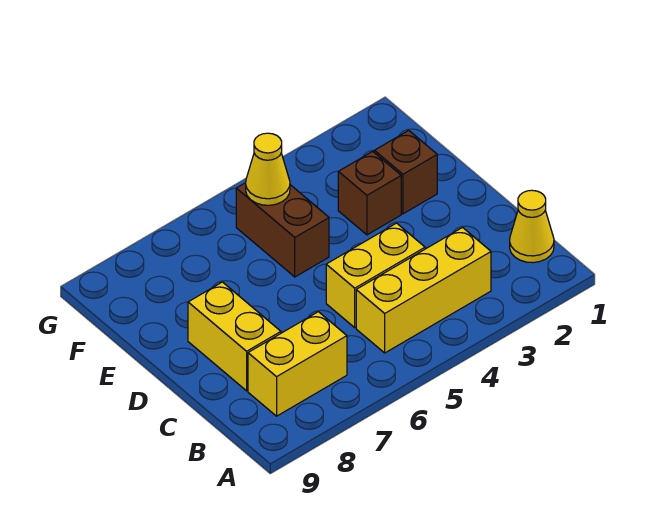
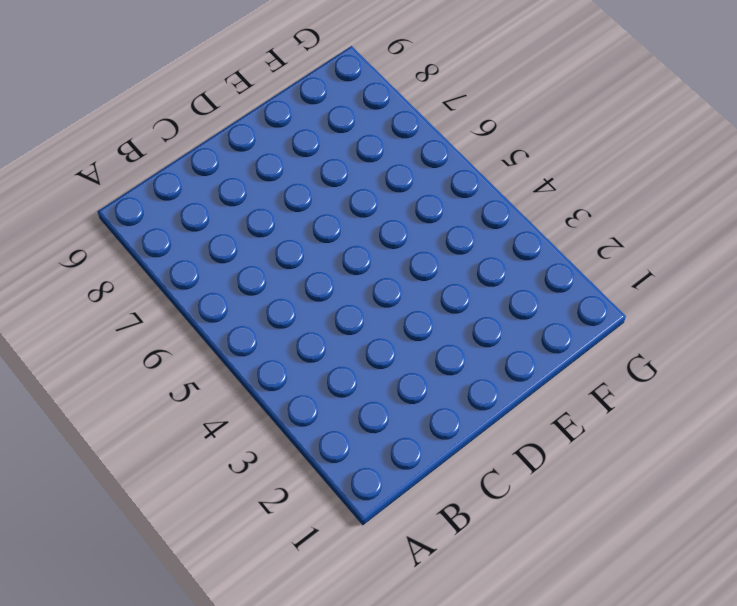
none -> yellow cone B1 level 1
none -> yellow brick B3:B5 level 1

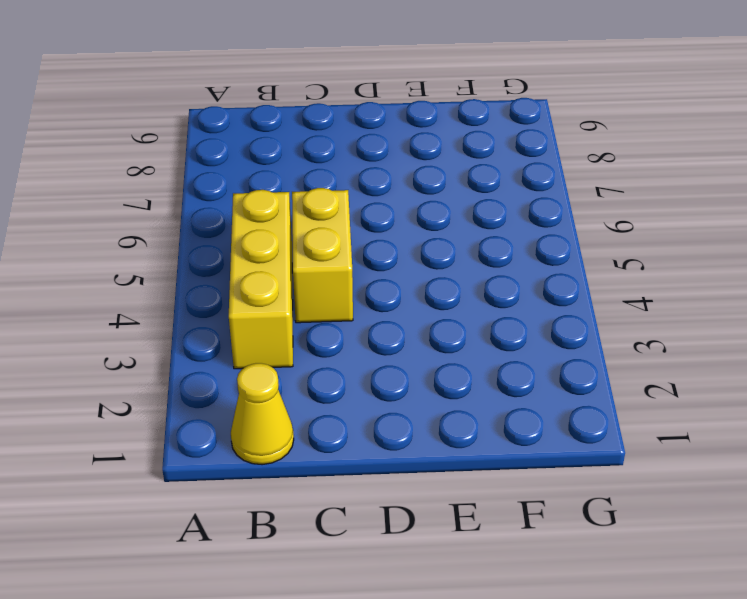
none -> yellow brick B7:B8 level 1
none -> yellow brick C8:D8 level 1

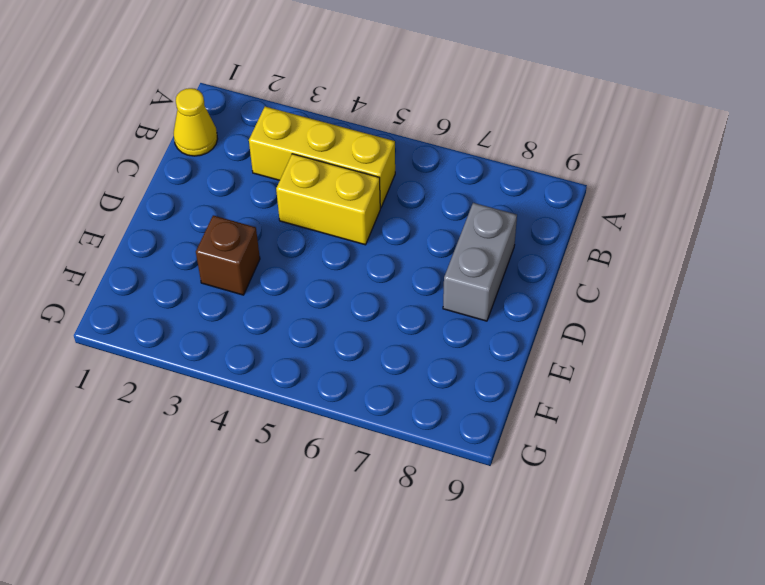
grey brick C8:D8 level 1 -> yellow brick C8:D8 level 1
none -> yellow brick B7:B8 level 1
none -> brown brick E2 level 1

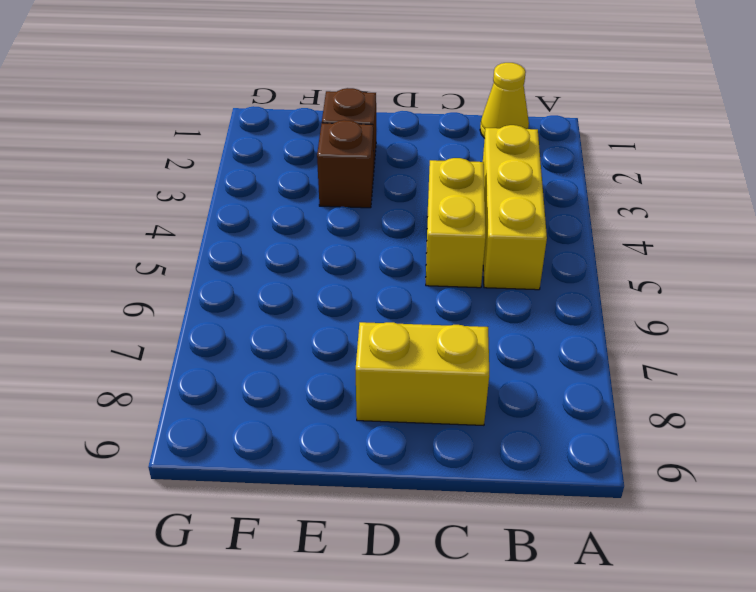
none -> yellow brick B7:B8 level 1
none -> brown brick E5:F5 level 1

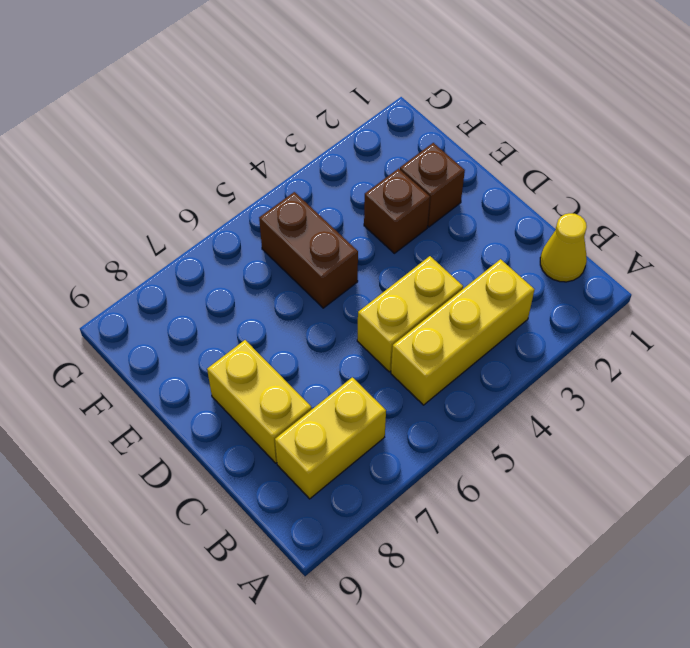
none -> yellow cone F5 level 2

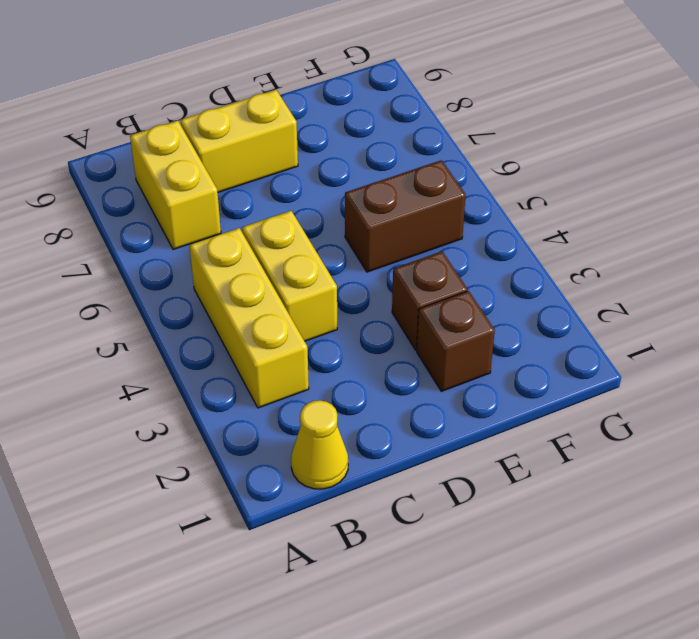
none -> yellow cone F5 level 2

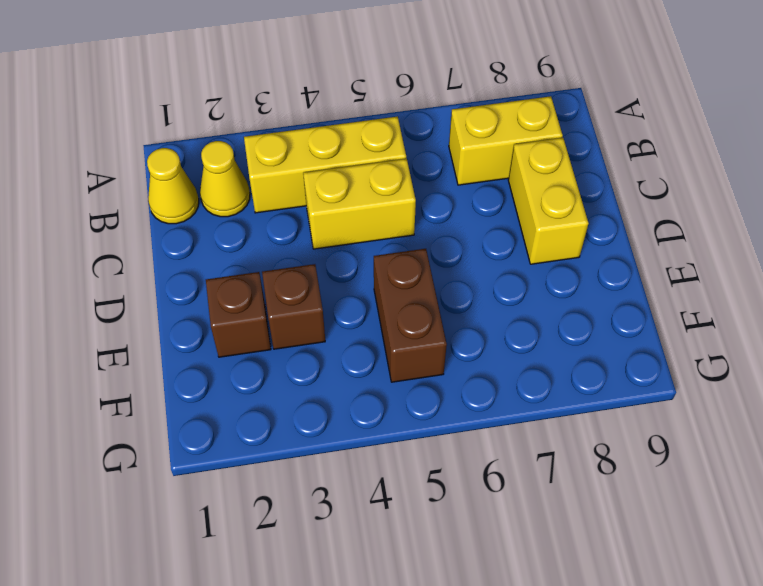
yellow cone B2 level 1 -> yellow cone F5 level 2

